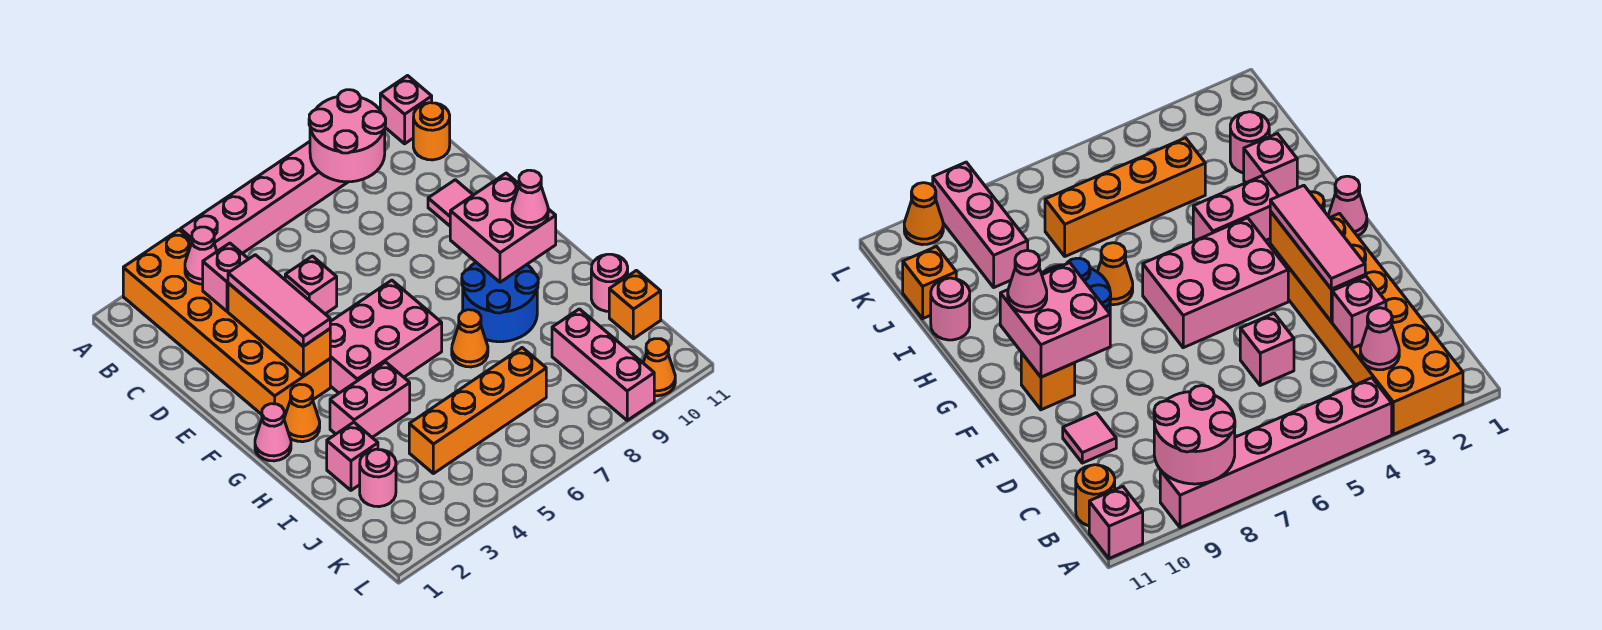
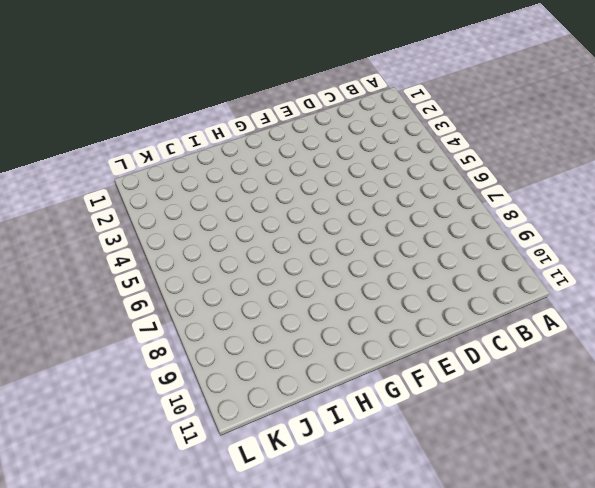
none -> orange brick A2:F3 level 1
none -> pink brick A4:A9 level 1
none -> pink brick A11 level 1

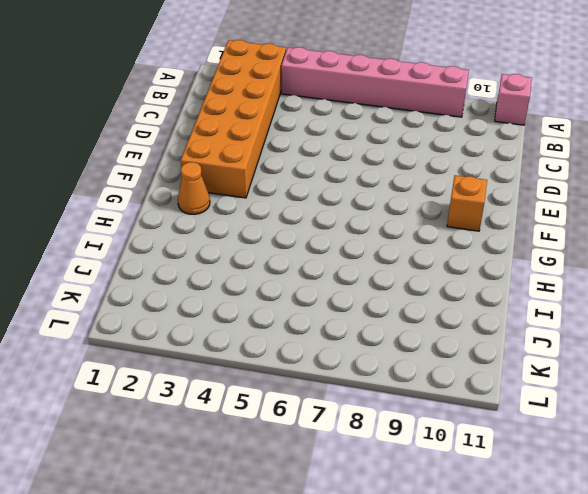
none -> orange round brick B11 level 1
none -> pink brick D5 level 1
none -> pink tile D10 level 1

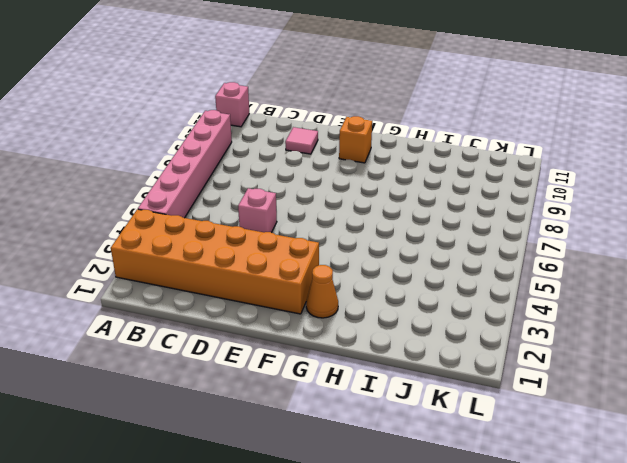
none -> orange round brick B11 level 1
none -> pink brick F4:G6 level 1
none -> pink cone G1 level 1

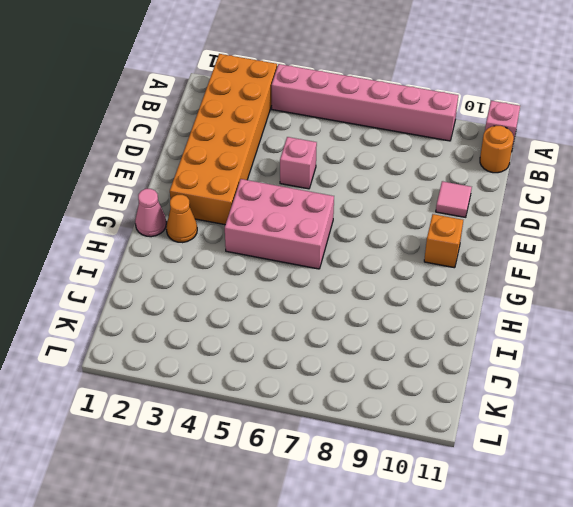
none -> blue round brick G8:H9 level 1
none -> pink brick H3:H4 level 1
none -> orange cone H7 level 1

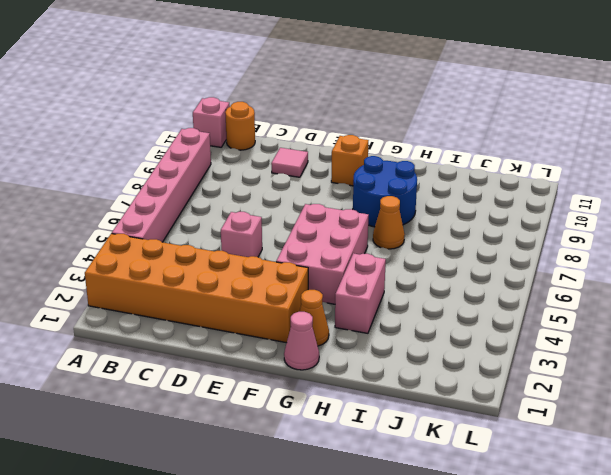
none -> pink brick I2 level 1
none -> pink round brick I11 level 1
none -> pink round brick J2 level 1

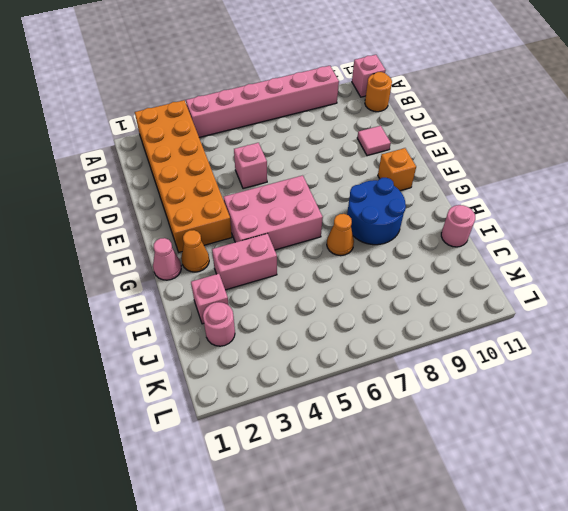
none -> orange brick J4:J7 level 1
none -> pink brick J9:L9 level 1
none -> orange brick J11 level 1

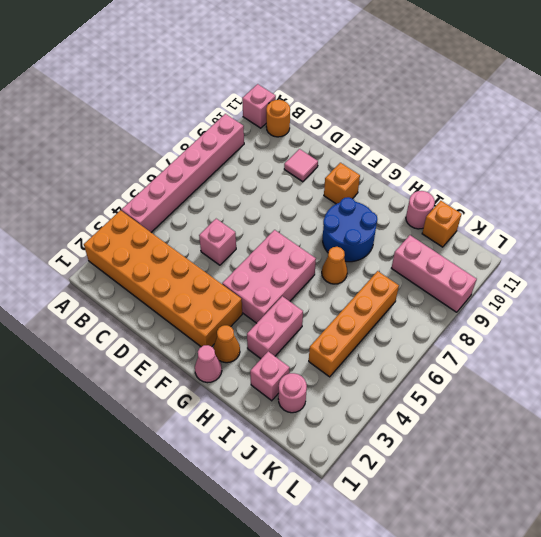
none -> orange cone L10 level 1
none -> pink round brick A8:B9 level 2
none -> pink cone B3 level 2

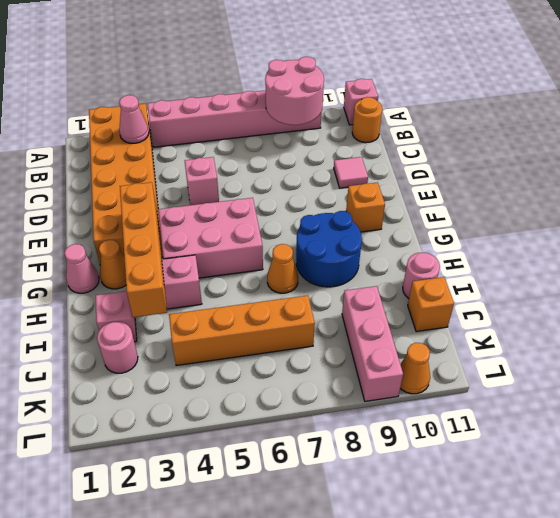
orange brick F3:I3 level 2 -> orange brick D3:F3 level 2
none -> pink brick C3 level 2
none -> pink brick F9:G10 level 2
none -> pink tile D3:F3 level 3

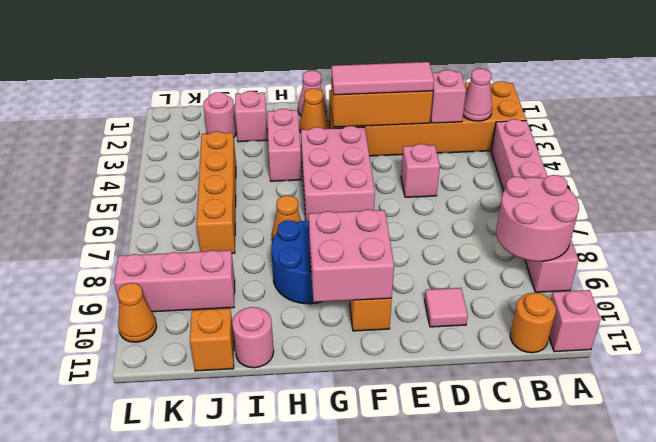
none -> pink cone G10 level 3

